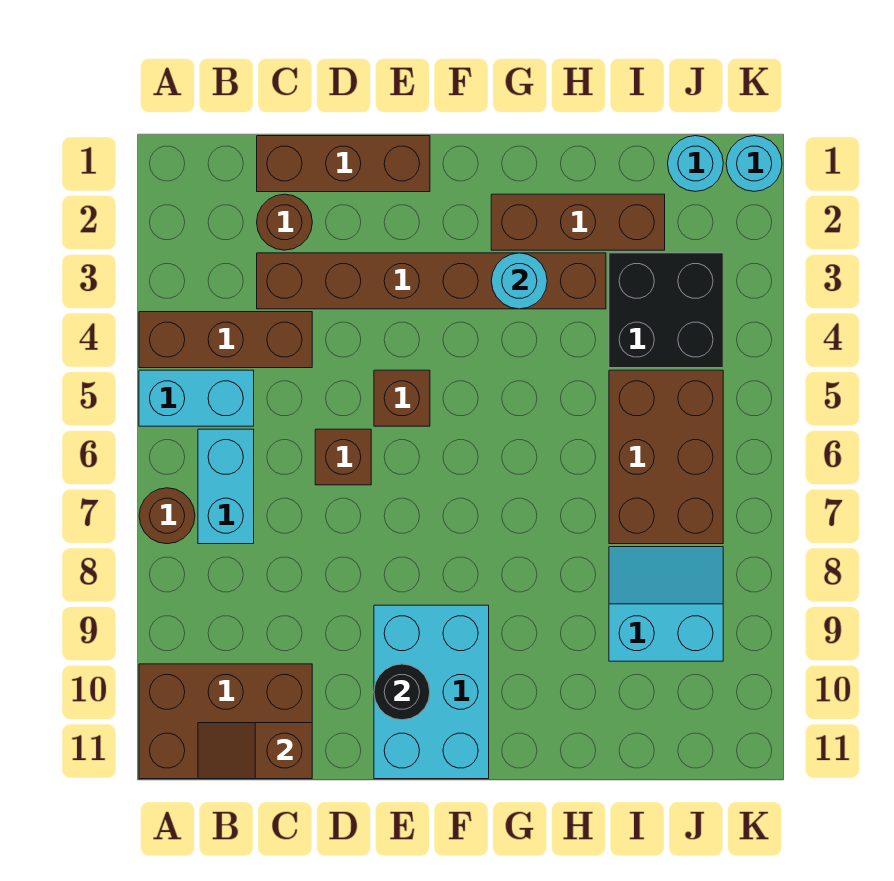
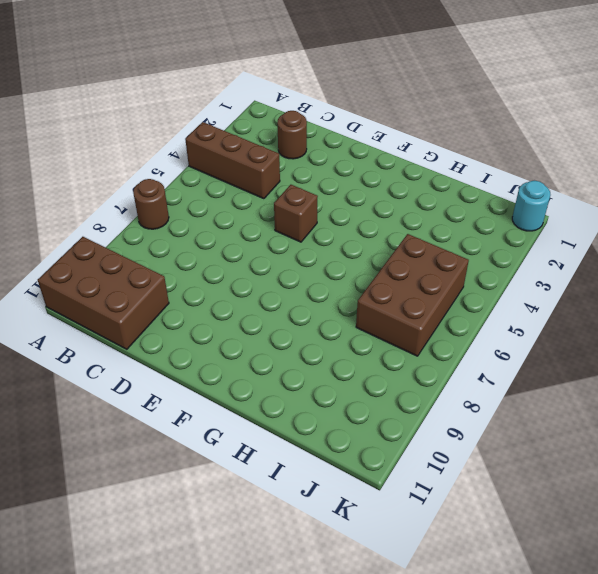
none -> cyan brick A5:B5 level 1
none -> cyan brick B6:B7 level 1
none -> brown brick C1:E1 level 1

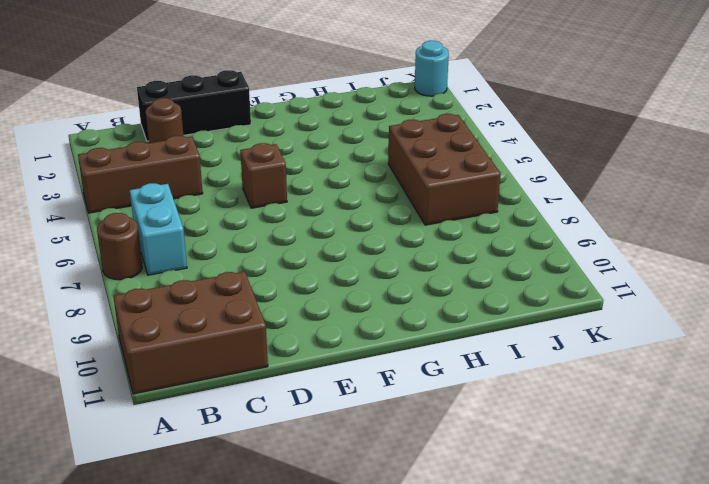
black brick C1:E1 level 1 -> brown brick C1:E1 level 1
none -> cyan brick A5:B5 level 1
none -> brown brick C3:H3 level 1
none -> brown brick D6 level 1

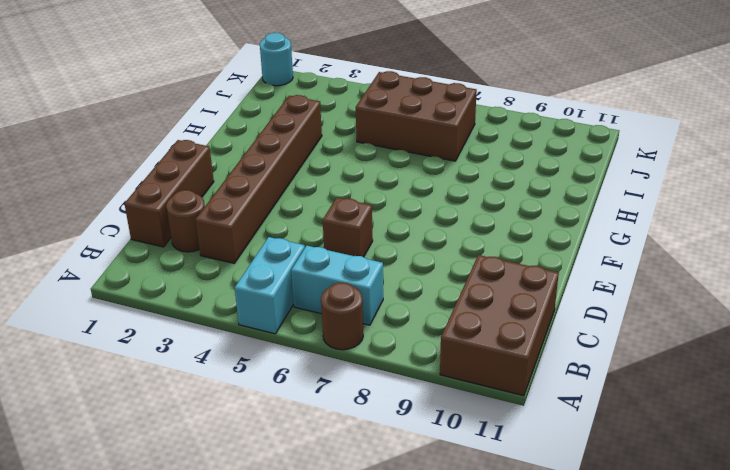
none -> brown brick A4:C4 level 1
none -> brown brick E5 level 1
none -> cyan brick E9:F11 level 1

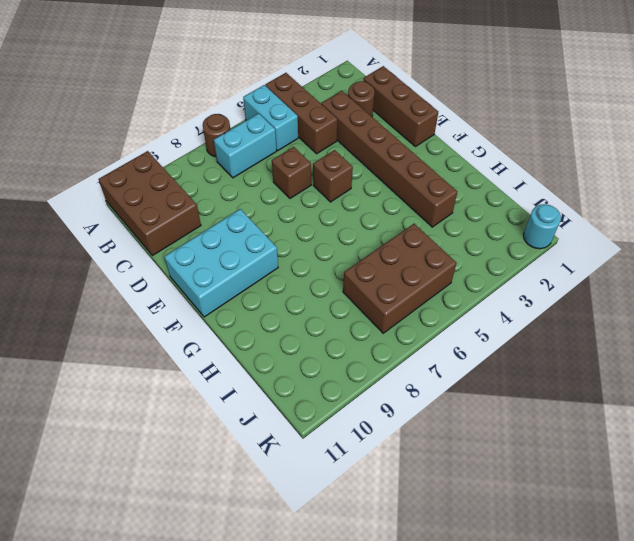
none -> brown brick G2:I2 level 1
none -> black brick I3:J4 level 1
none -> cyan slope I8:J9 level 1 top 9

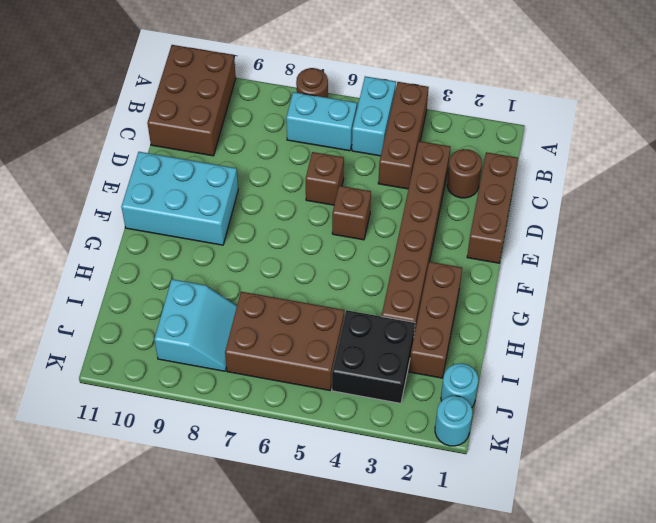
none -> brown slope B11:C11 level 2 top C
none -> black round brick E10 level 2
none -> cyan round brick G3 level 2

